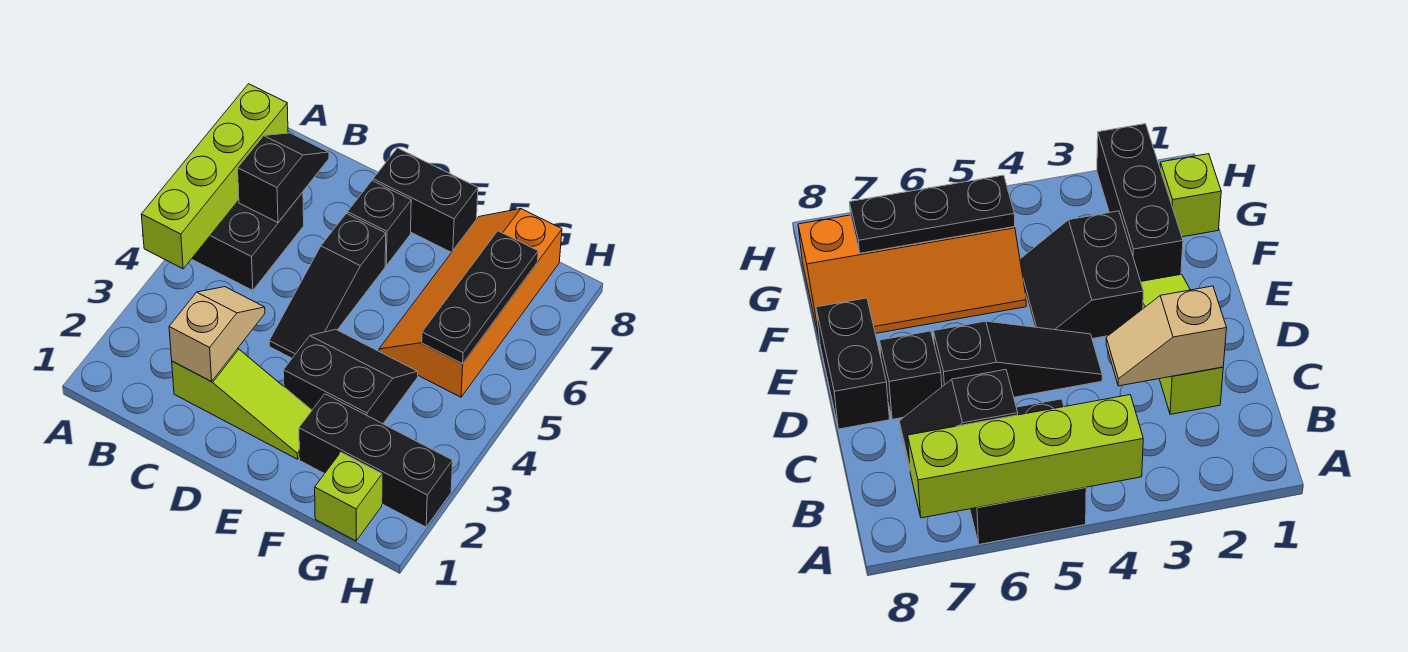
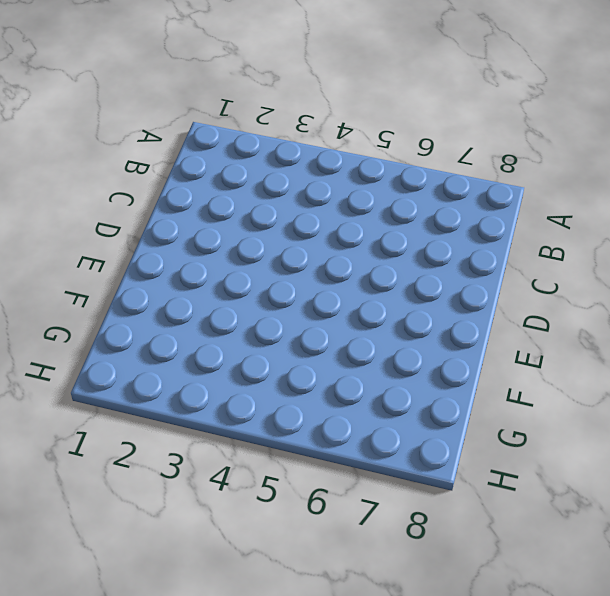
none -> black brick A5:B6 level 1
none -> lime slope C2:E2 level 1 top C
none -> black slope D4:D6 level 1 top 6

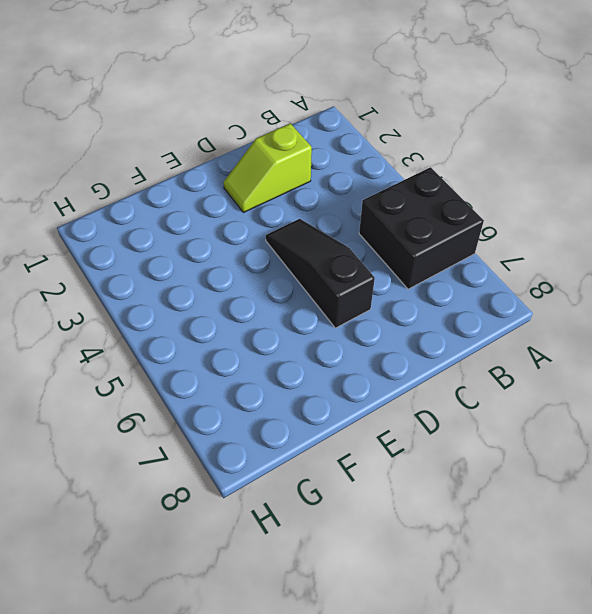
lime slope C2:D2 level 1 top C -> lime slope C2:E2 level 1 top C
none -> black brick D7 level 1
none -> black brick D8:E8 level 1
none -> black slope E3:F4 level 1 top 3

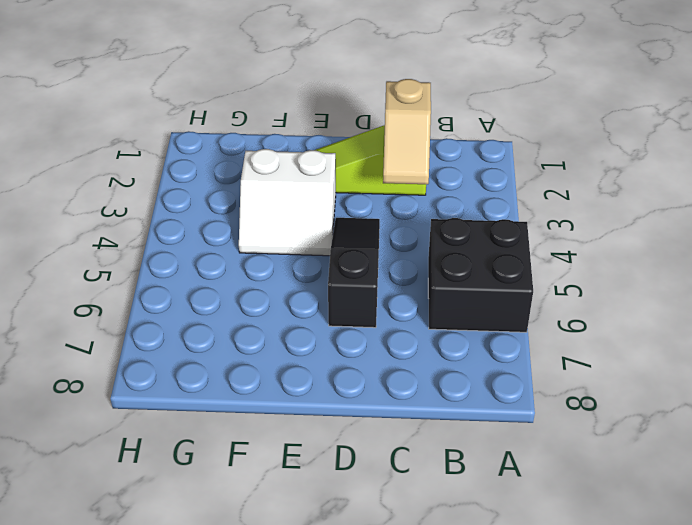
white slope E3:F4 level 1 top 3 -> black slope E3:F4 level 1 top 3
none -> black brick D7 level 1
none -> black brick D8:E8 level 1
none -> black brick F2:H2 level 1

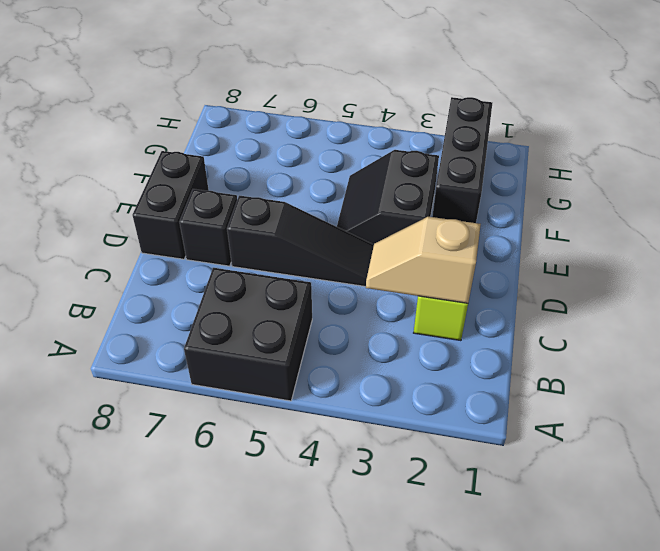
none -> orange slope F5:G8 level 1 top G
none -> lime brick G1 level 1
none -> lime brick A4:A7 level 2

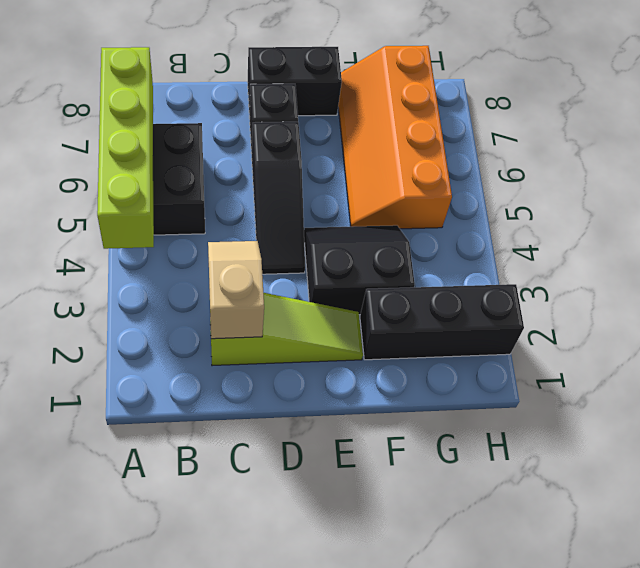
none -> lime brick G1 level 1
none -> black slope B6:B7 level 2 top 6
none -> black plate G5:G7 level 2

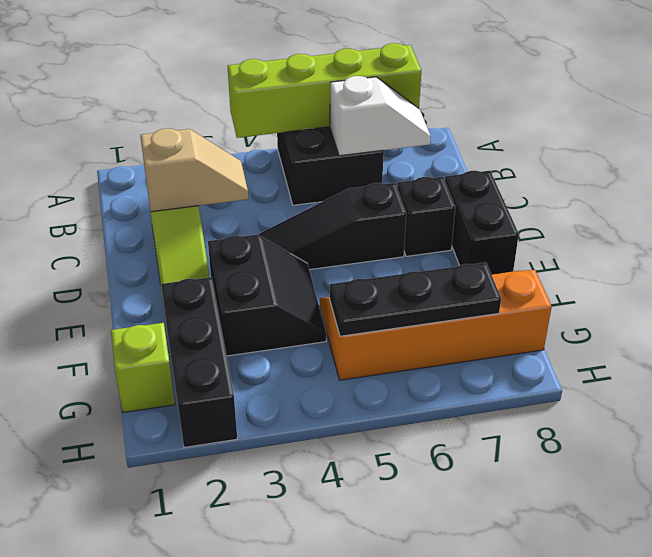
white slope B6:B7 level 2 top 6 -> black slope B6:B7 level 2 top 6

